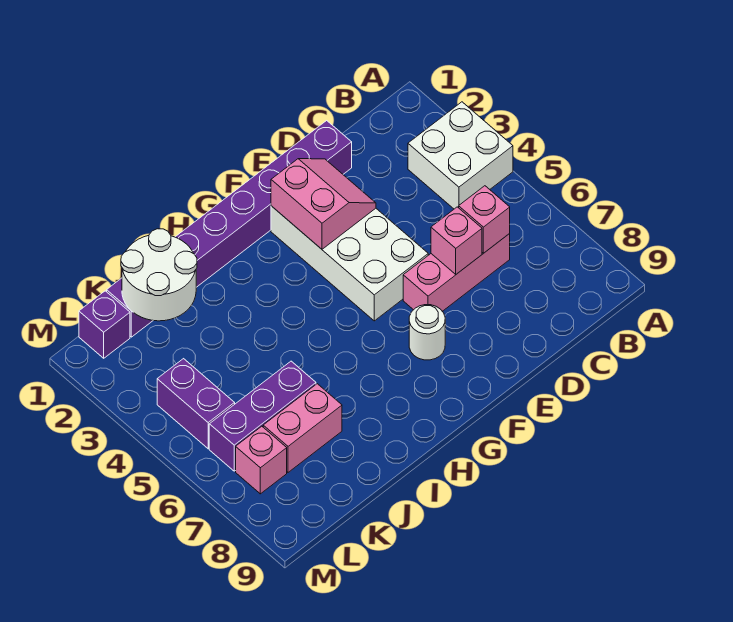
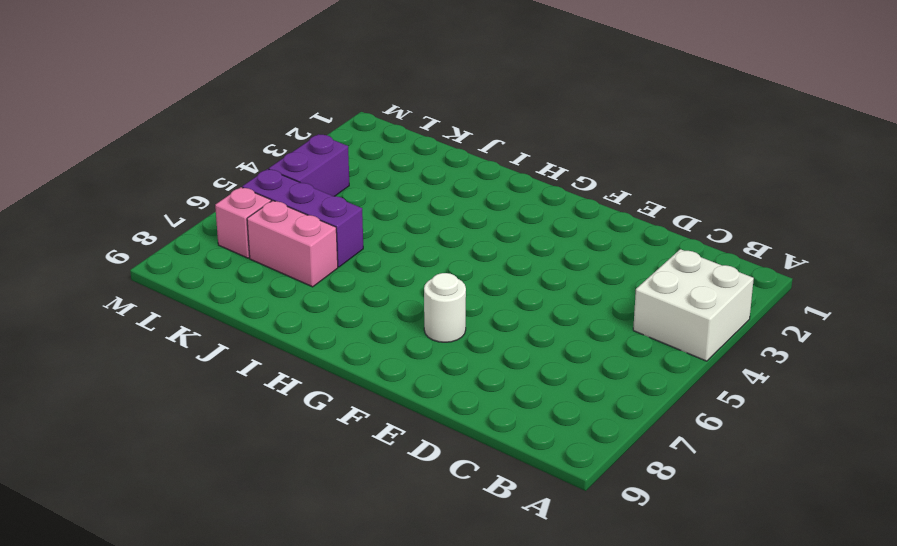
none -> pink brick C6:E6 level 1
none -> purple brick D1:K1 level 1
none -> white brick E2:F5 level 1

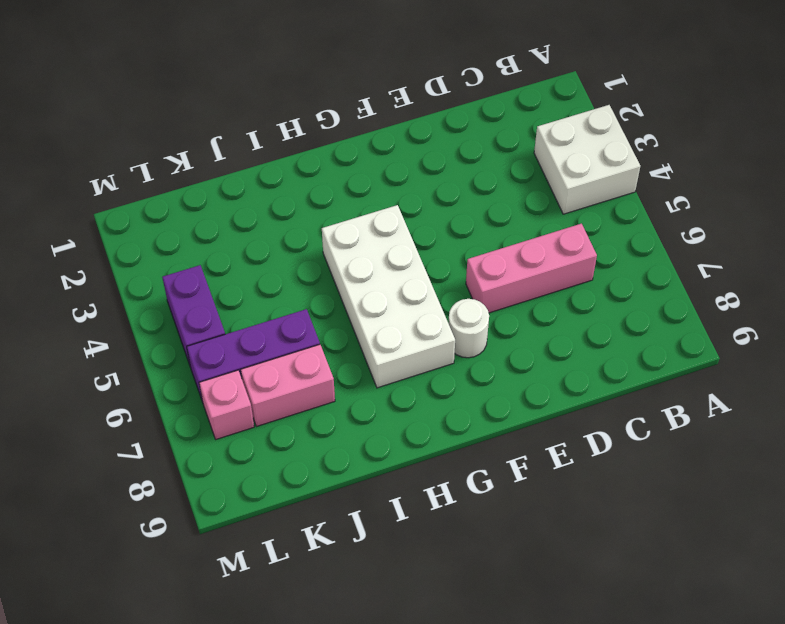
white brick G4:H7 level 1 -> white brick E2:F5 level 1
none -> purple brick D1:K1 level 1
none -> purple brick L1 level 1
none -> pink brick C6 level 2

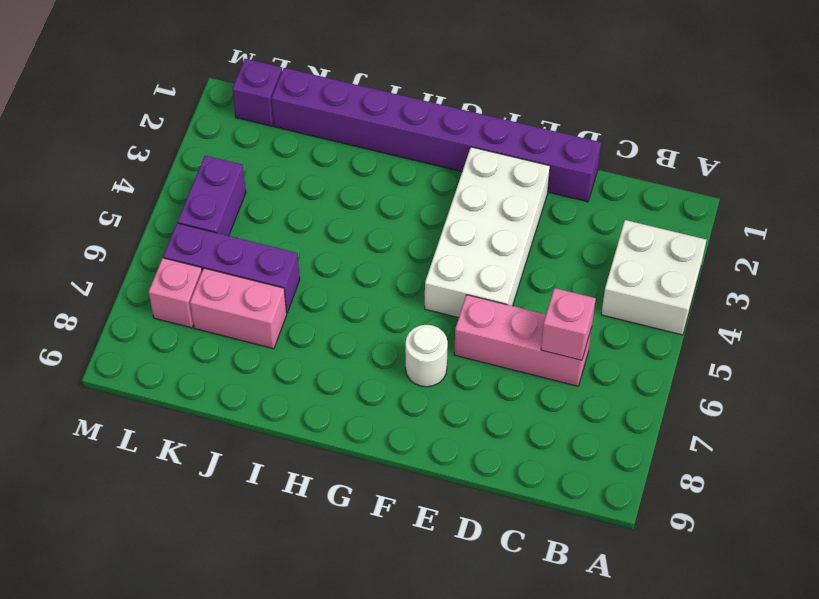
none -> pink brick D6 level 2
none -> pink slope E2:F3 level 2 top F
none -> white round brick J1:K2 level 2

